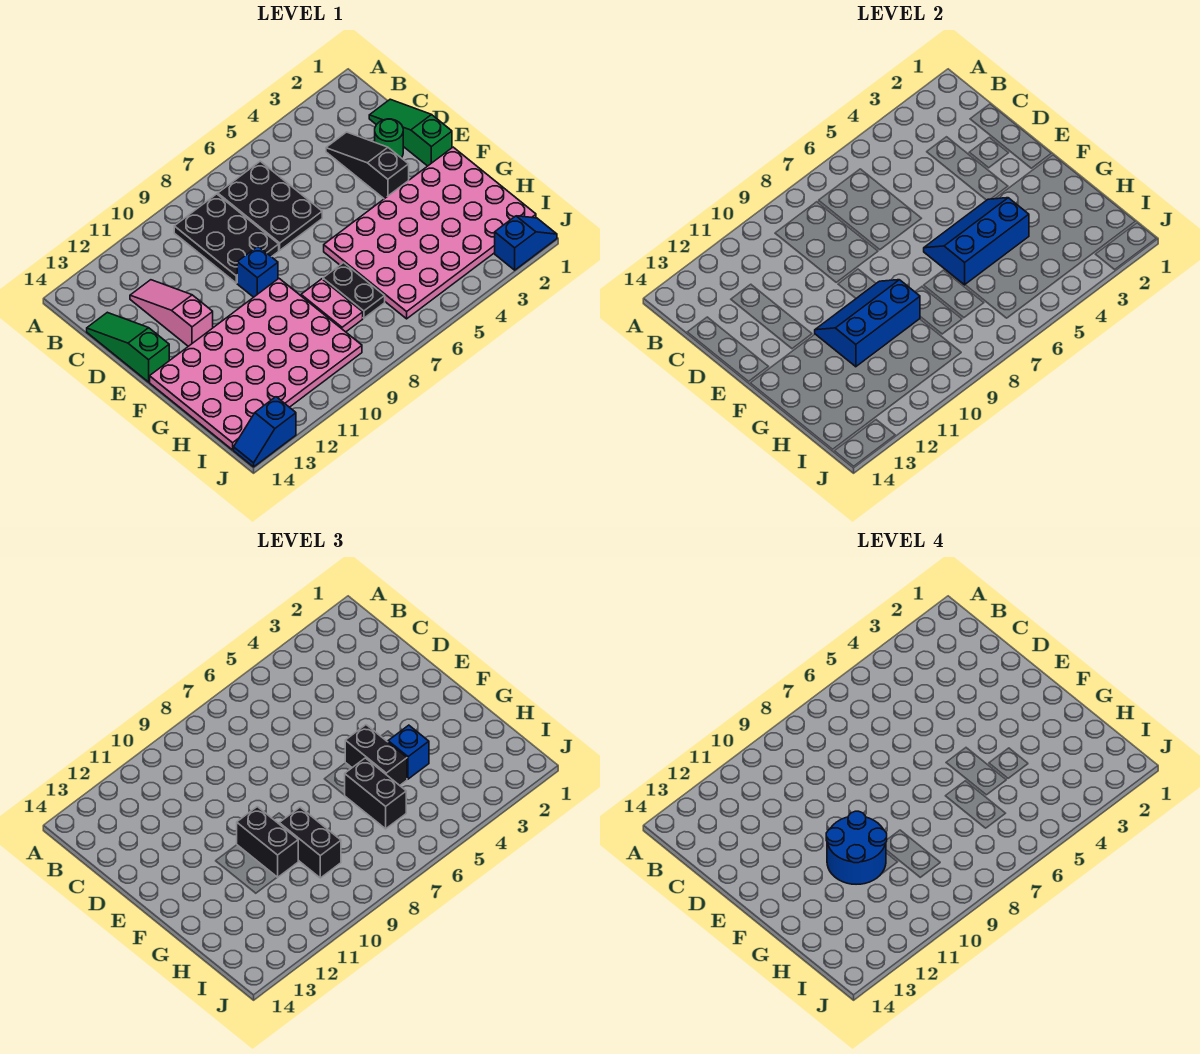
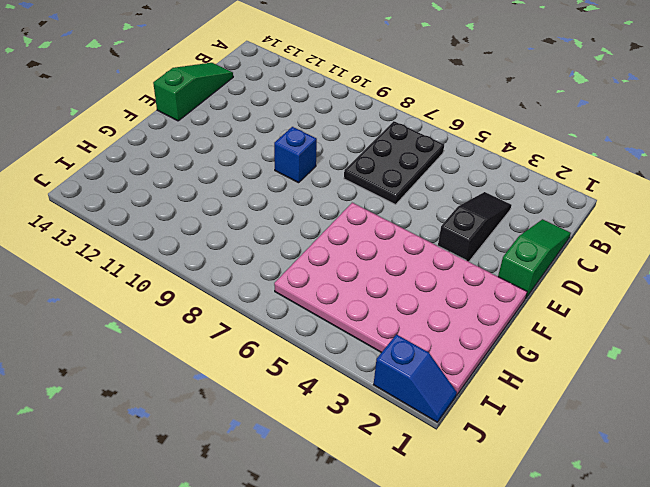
none -> black plate B8:D9 level 1
none -> pink slope C12:E12 level 1 top E
none -> green round brick D2 level 1

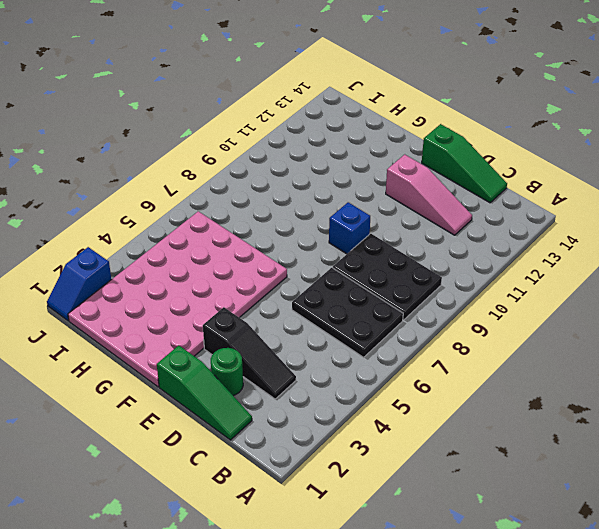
none -> pink plate F9:I14 level 1
none -> black plate G7:H7 level 1
none -> pink plate G8:H8 level 1

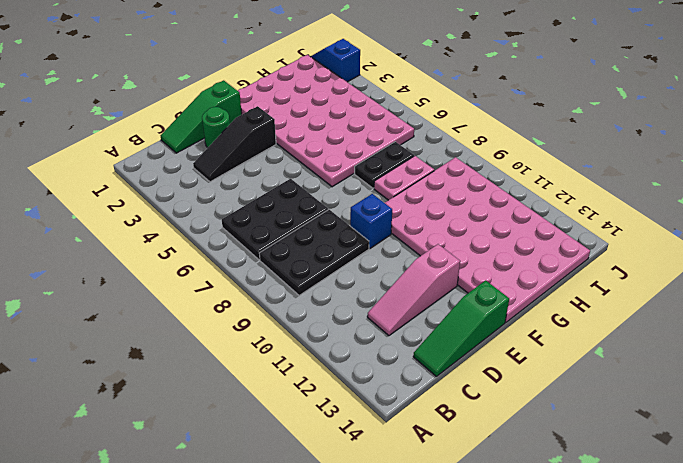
none -> blue slope J13:J14 level 1 top 13
none -> blue slope F4:G6 level 2 top G
none -> blue slope F9:G11 level 2 top G

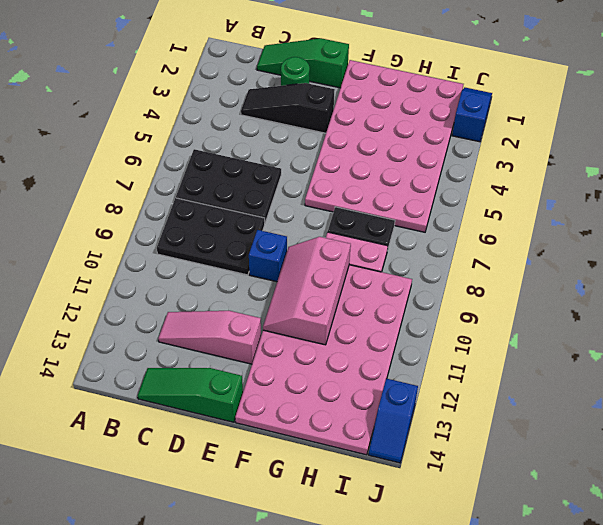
pink slope F9:G11 level 2 top G -> blue slope F9:G11 level 2 top G
none -> blue slope F4:G6 level 2 top G
none -> black brick F5:G5 level 3
none -> black brick F10:G10 level 3

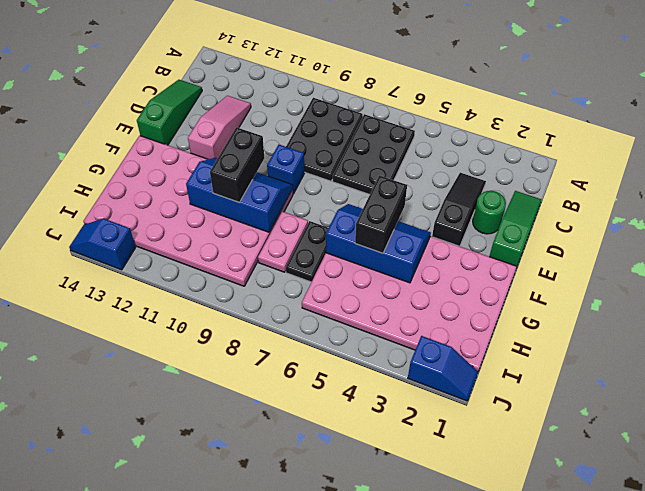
none -> blue brick G4 level 3
none -> black brick G6:H6 level 3
none -> black brick G9:H9 level 3

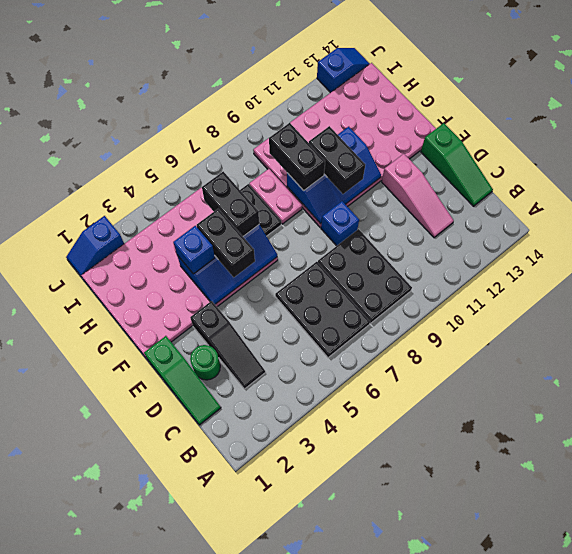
none -> blue round brick F10:G11 level 4

